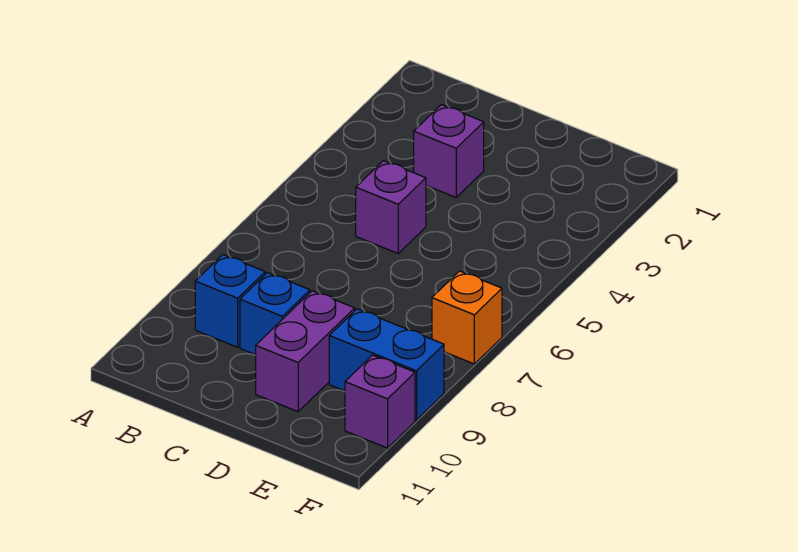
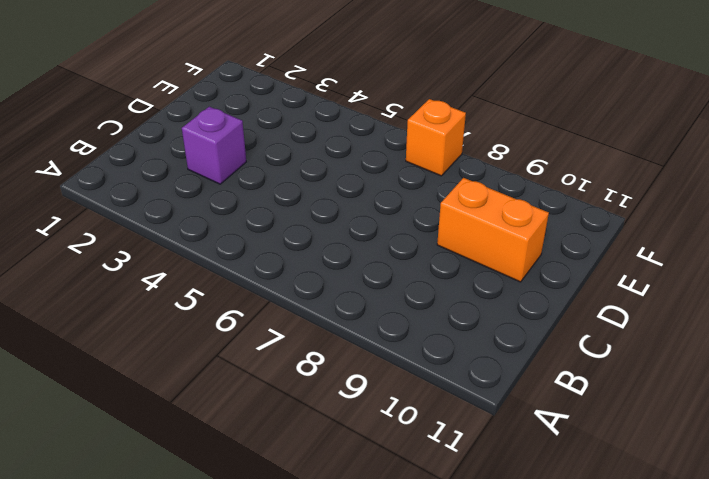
orange brick D9:D10 level 1 -> purple brick D9:D10 level 1
none -> blue brick B9 level 1
none -> purple brick C5 level 1

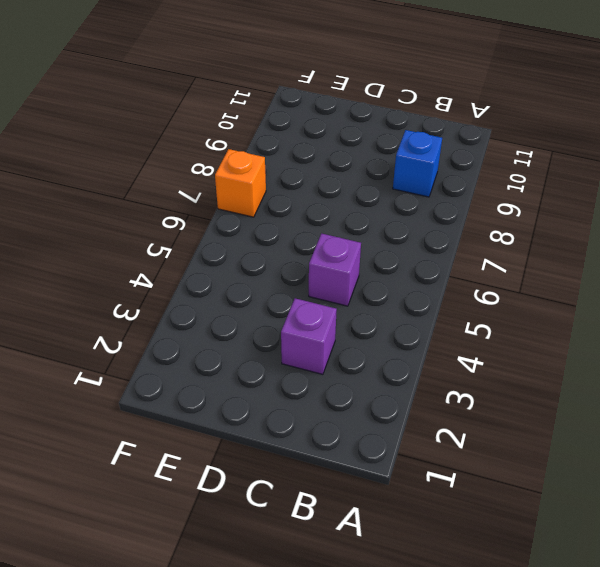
none -> blue brick C9 level 1
none -> purple brick D9:D10 level 1

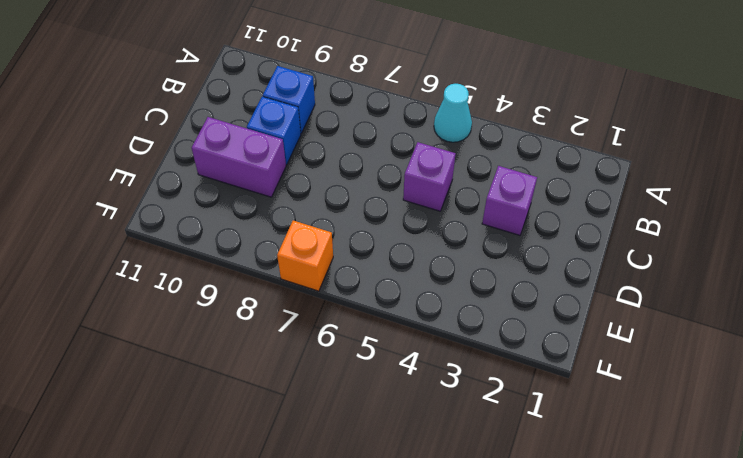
cyan cone A5 level 1 -> none
none -> blue brick E9:F9 level 1
none -> purple brick F10 level 1

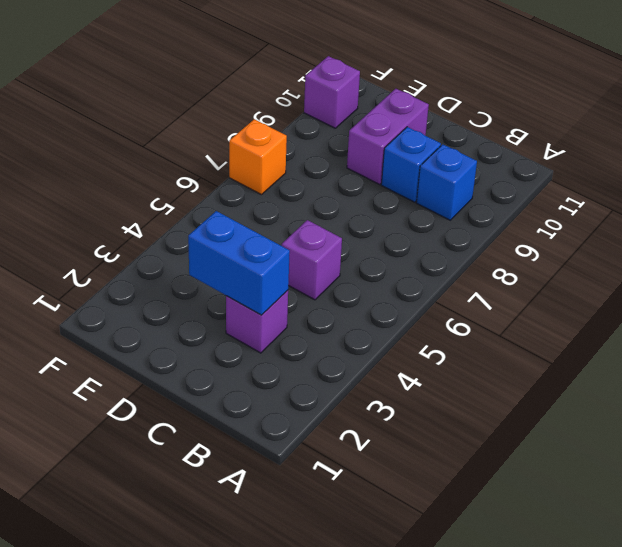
blue brick C3:D3 level 2 -> blue brick E9:F9 level 1

